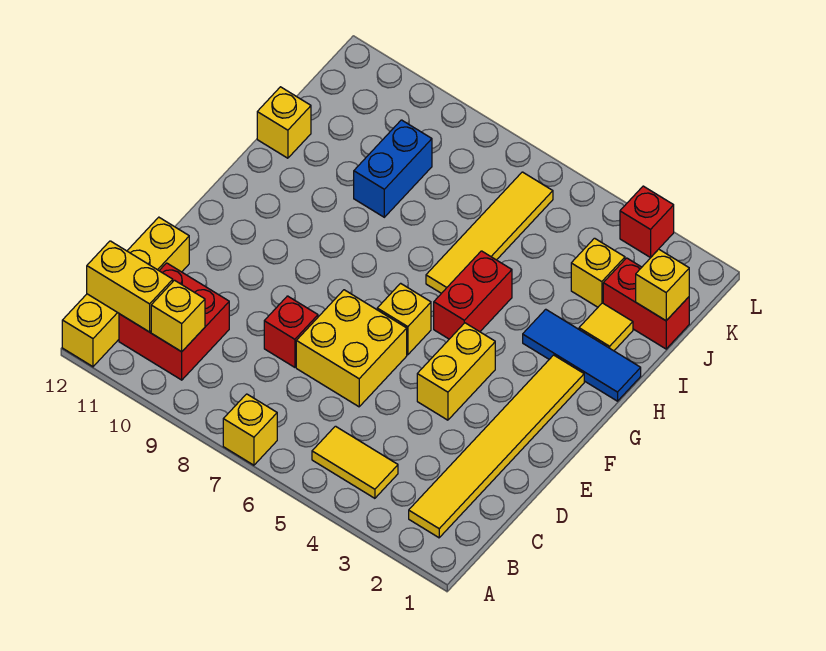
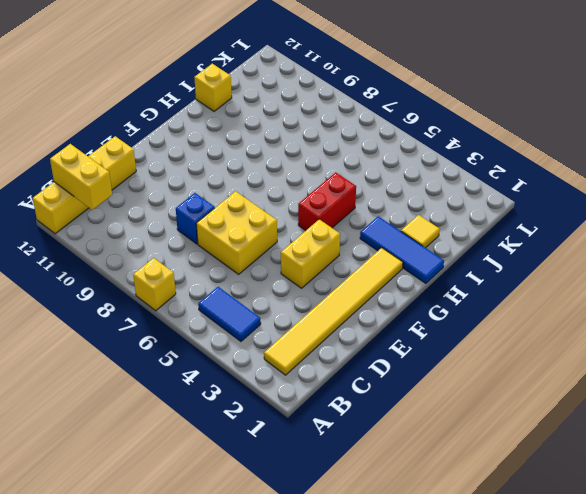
blue tile B4:B5 level 1 -> yellow tile B4:B5 level 1
blue brick D8 level 1 -> red brick D8 level 1
none -> red brick B10:C11 level 1
none -> yellow brick F6 level 1
none -> yellow tile H6:K6 level 1

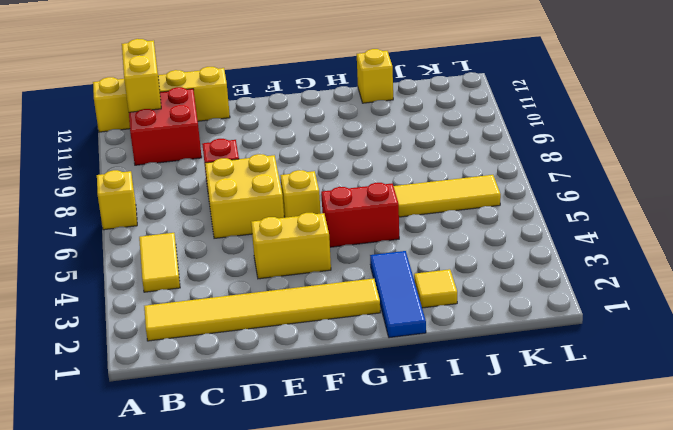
none -> blue brick I9:J9 level 1
none -> red brick J1:J2 level 1
none -> yellow brick J3 level 1

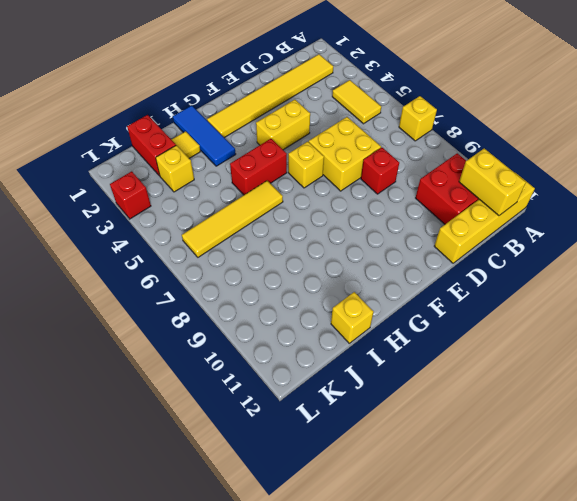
none -> blue brick I9:J9 level 1
none -> yellow brick B10 level 2
none -> yellow brick J1 level 2

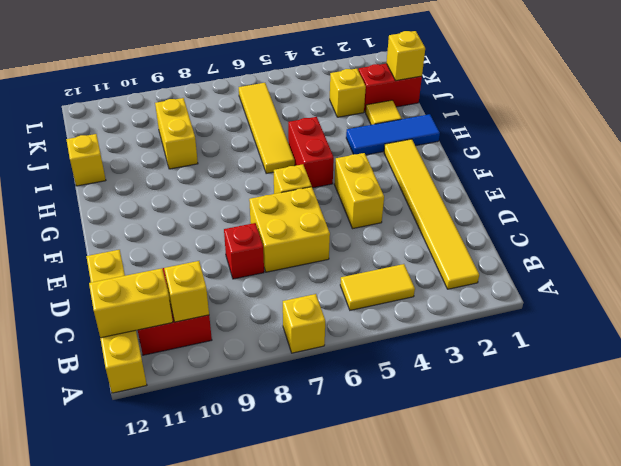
yellow brick I9:J9 level 1 -> blue brick I9:J9 level 1
none -> red brick L3 level 1

